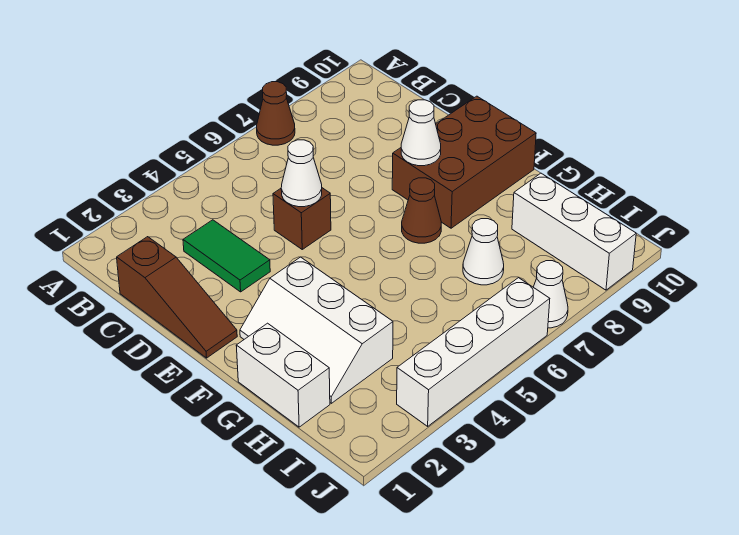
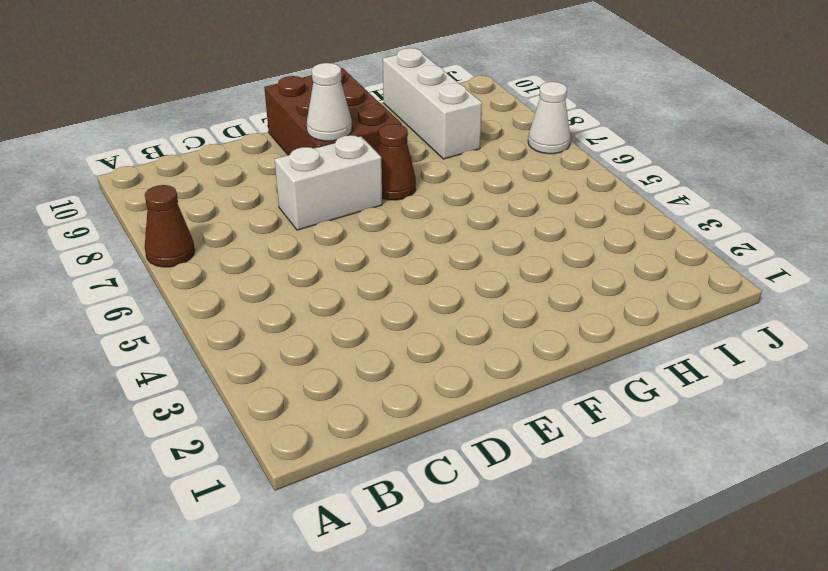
white brick D7:E7 level 1 -> white brick G1:H1 level 1
white brick H8:H10 level 1 -> white brick H9:J9 level 1
none -> brown slope C1:E1 level 1 top C
none -> green tile C3:D3 level 1
none -> brown brick D5 level 1

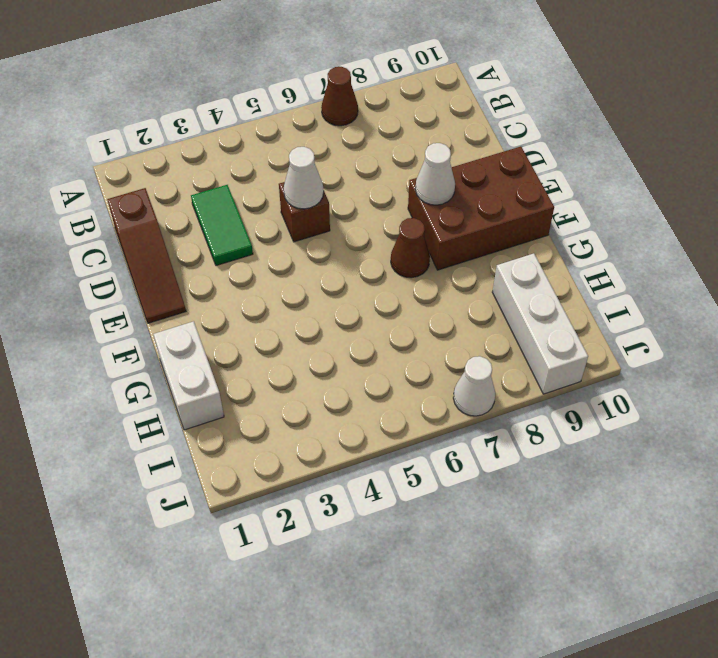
none -> white slope F2:H3 level 1 top 3
none -> white cone H7 level 1
none -> white brick J3:J6 level 1

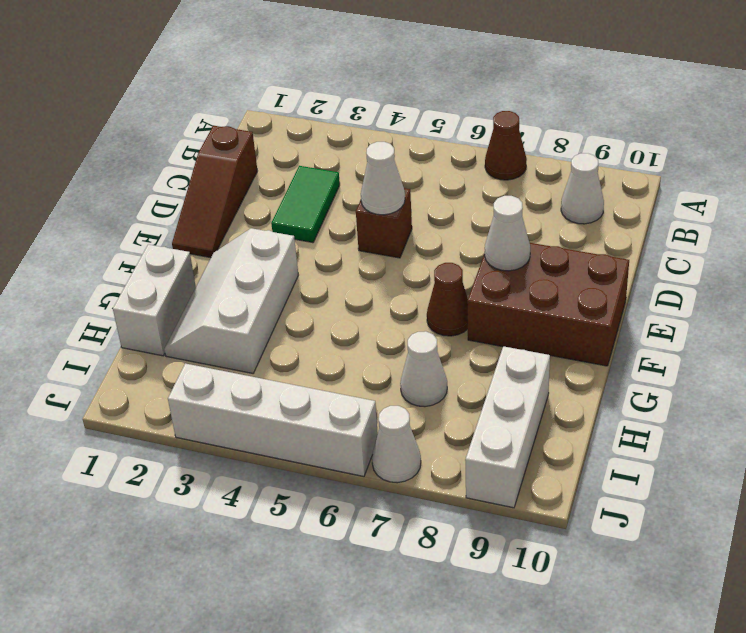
white cone B9 level 1 -> none

